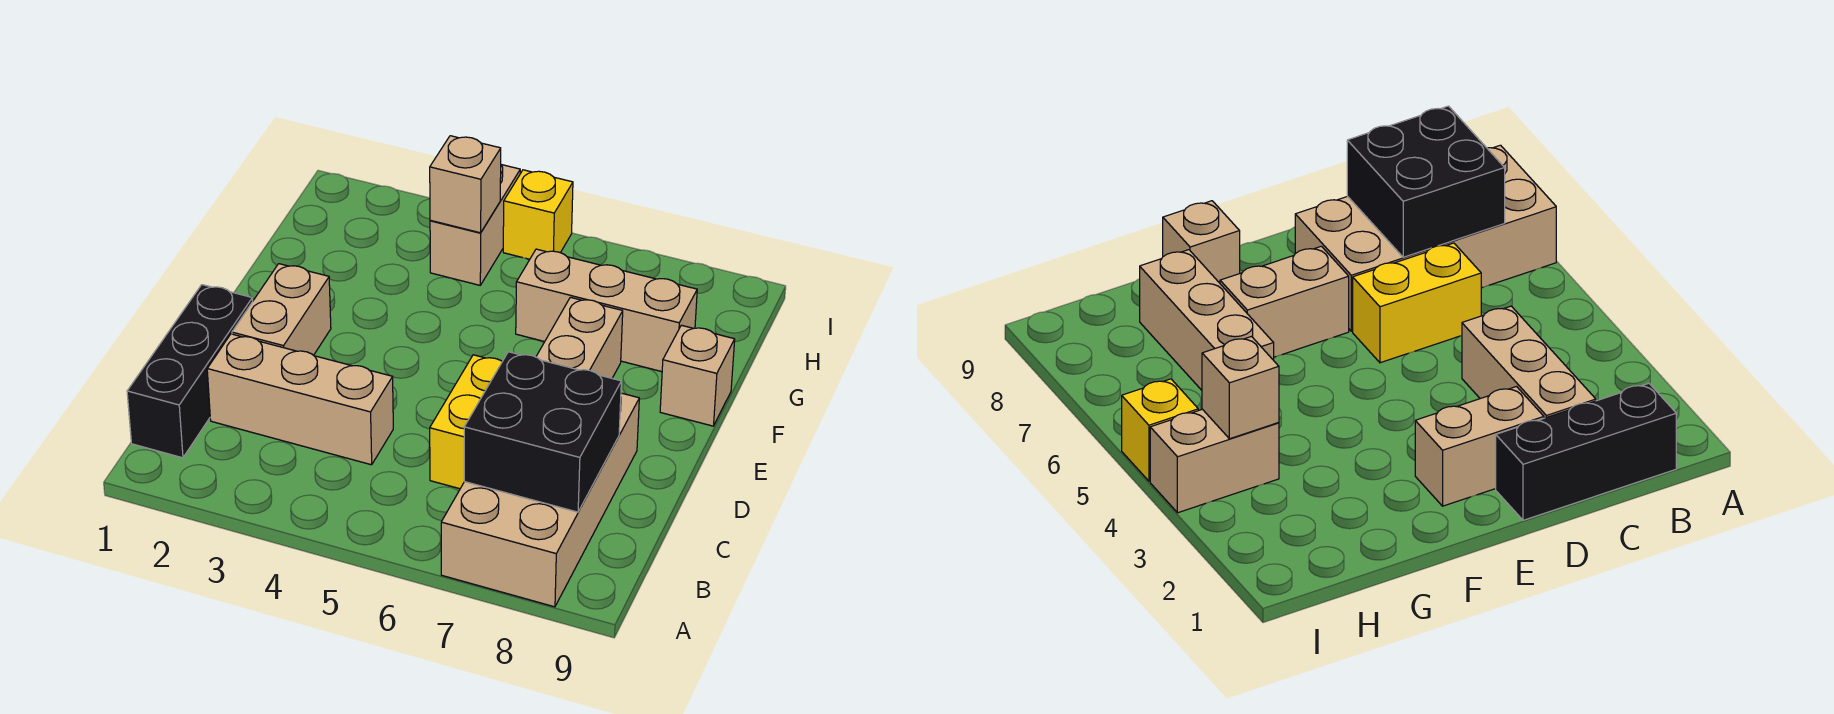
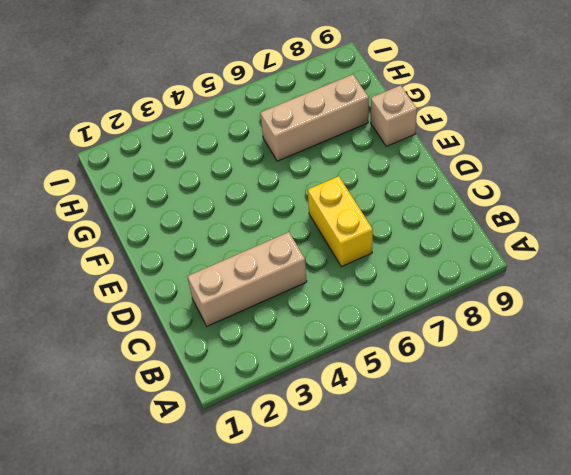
none -> tan brick A7:D8 level 1
none -> black brick B1:D1 level 1
none -> tan brick D2:E2 level 1

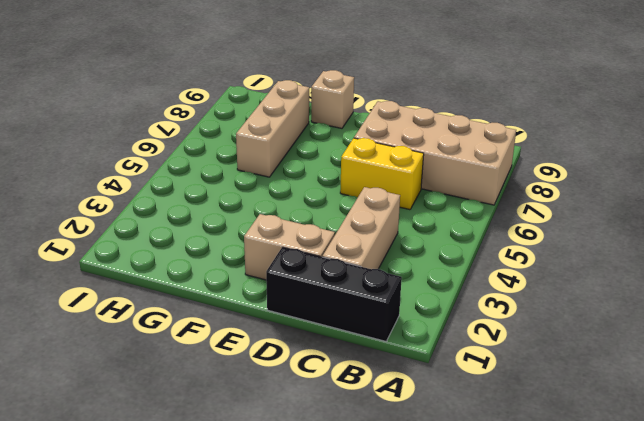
none -> tan brick E7:F7 level 1
none -> tan brick H4:I4 level 1
none -> yellow brick I5 level 1

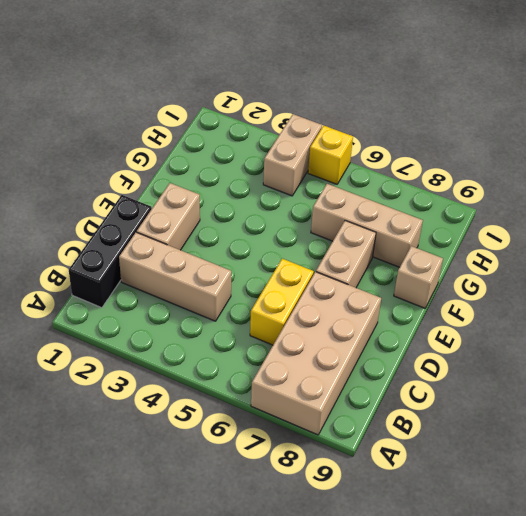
none -> black brick B7:C8 level 2
none -> tan brick H4 level 2

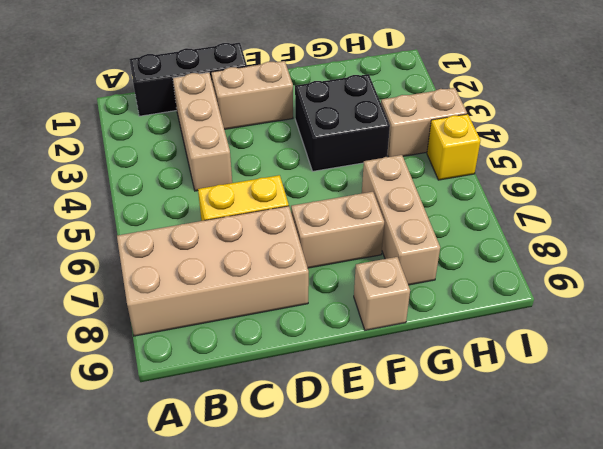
black brick F3:G4 level 1 -> black brick B7:C8 level 2
none -> tan brick H4 level 2

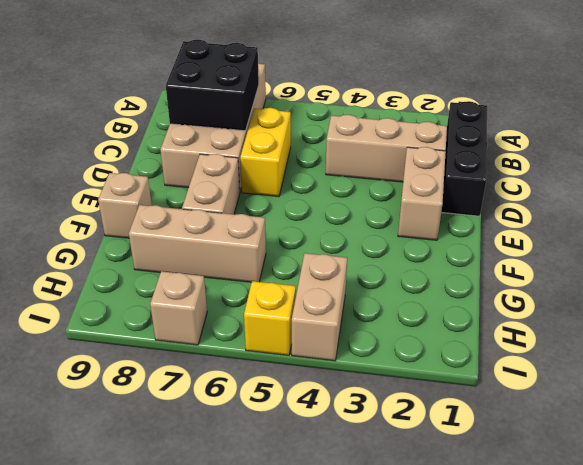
tan brick I7 level 1 -> tan brick H4 level 2

